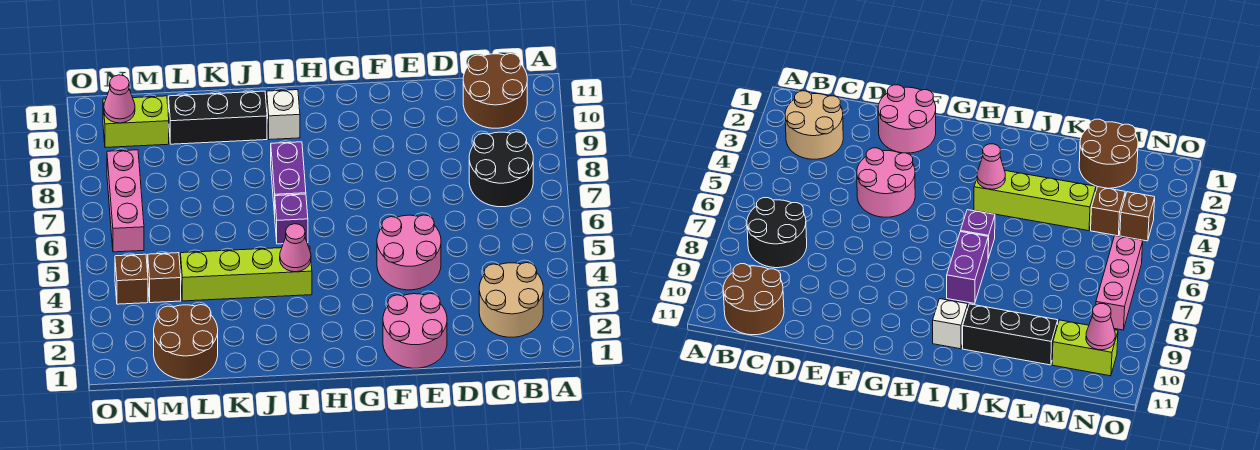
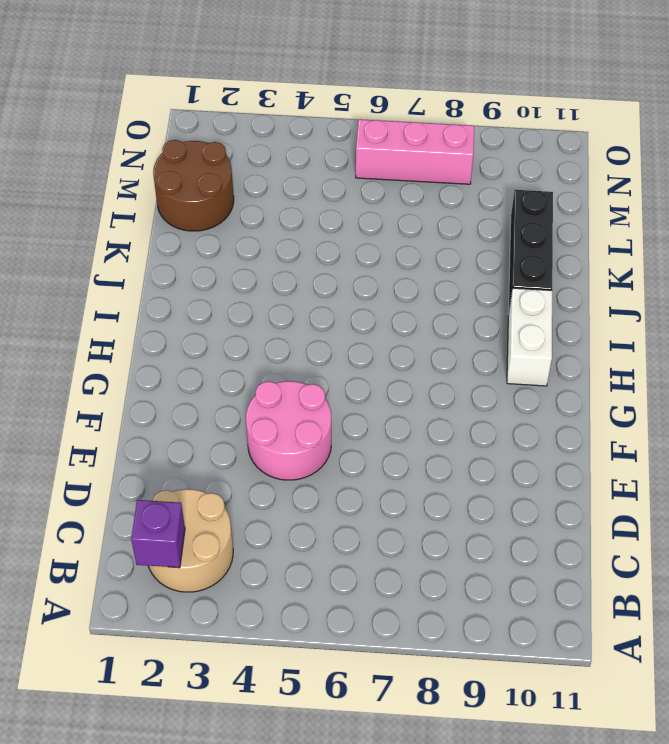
purple brick B2 level 2 -> purple brick I6 level 1
white brick H10:I10 level 1 -> white brick I10 level 1
none -> black round brick B7:C8 level 1
none -> brown round brick B10:C11 level 1
none -> pink round brick E1:F2 level 1

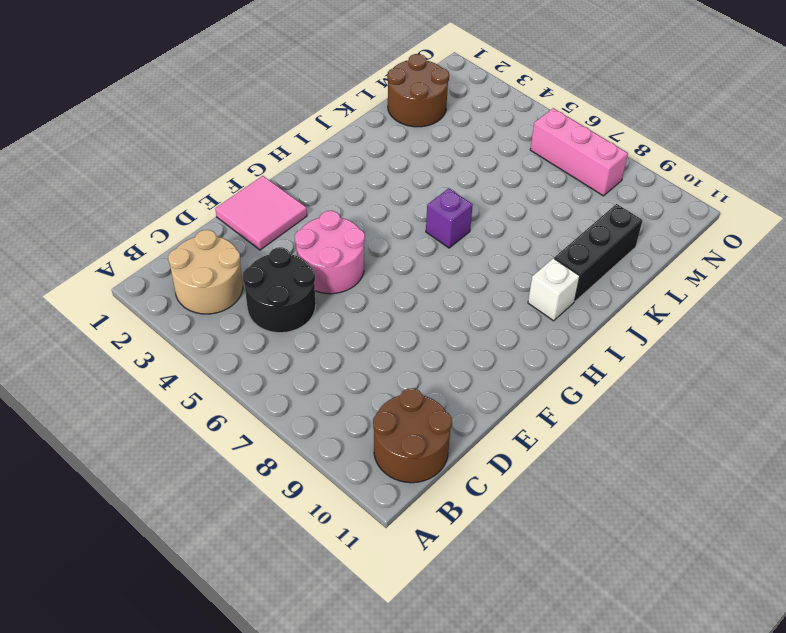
black round brick C4:D5 level 1 -> black round brick B7:C8 level 1
pink tile E1:F2 level 1 -> pink round brick E1:F2 level 1
none -> lime brick I4:L4 level 1
none -> purple brick I7:I8 level 1
none -> brown brick M4 level 1

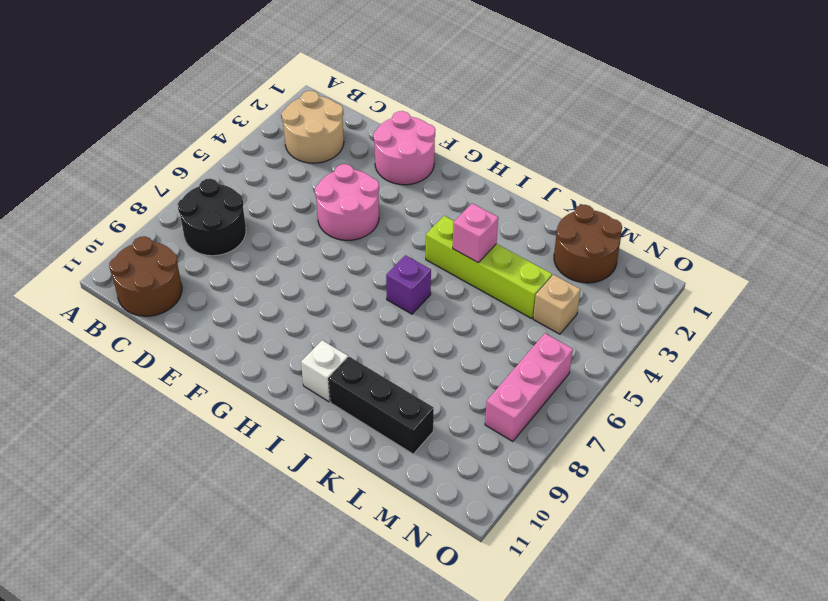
pink brick J4 level 2 -> none
tan brick M4 level 1 -> brown brick M4 level 1
none -> purple brick I7:I8 level 1
none -> lime brick M10:N10 level 1
none -> brown brick N4 level 1

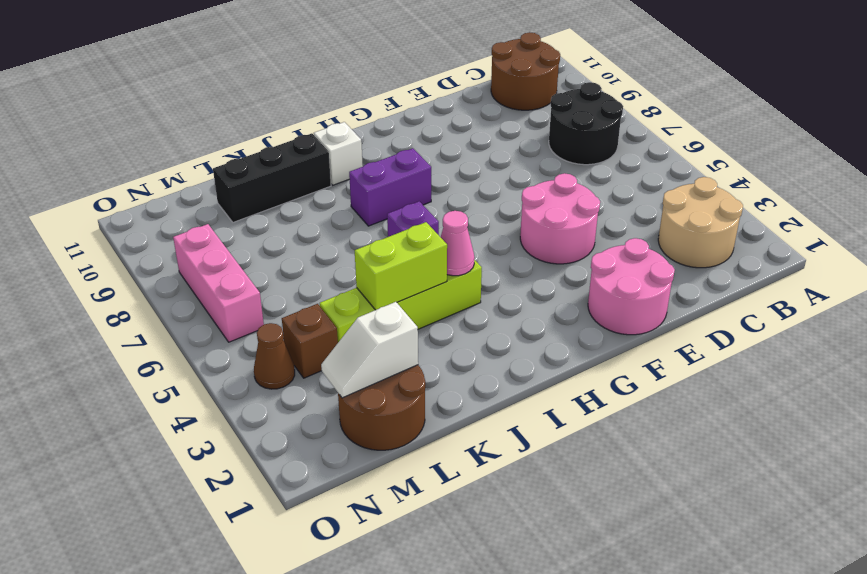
purple brick H8:I8 level 1 -> purple brick I7:I8 level 1
lime brick J4:K4 level 2 -> lime brick M10:N10 level 1
white slope L2:M2 level 2 top L -> none
brown cone N4 level 1 -> brown brick N4 level 1
none -> pink cone N10 level 2

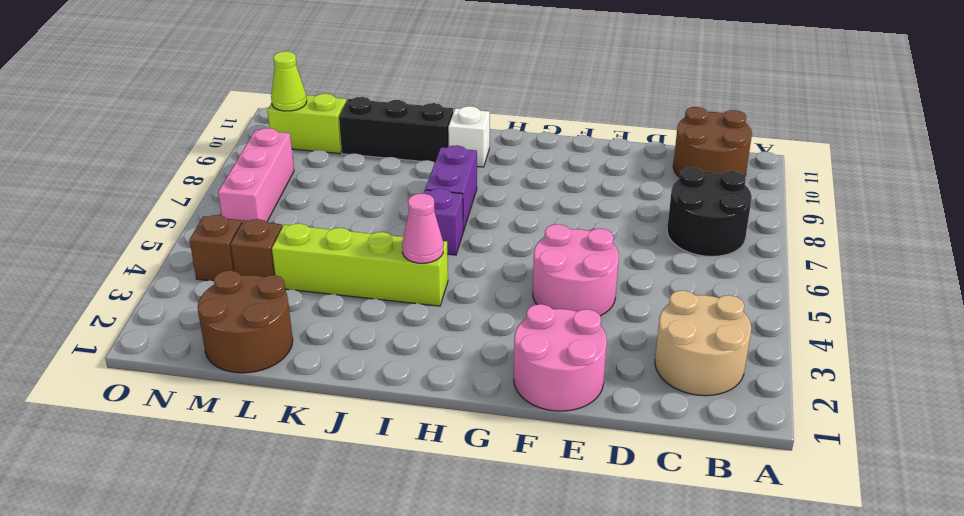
lime cone N10 level 2 -> pink cone N10 level 2

